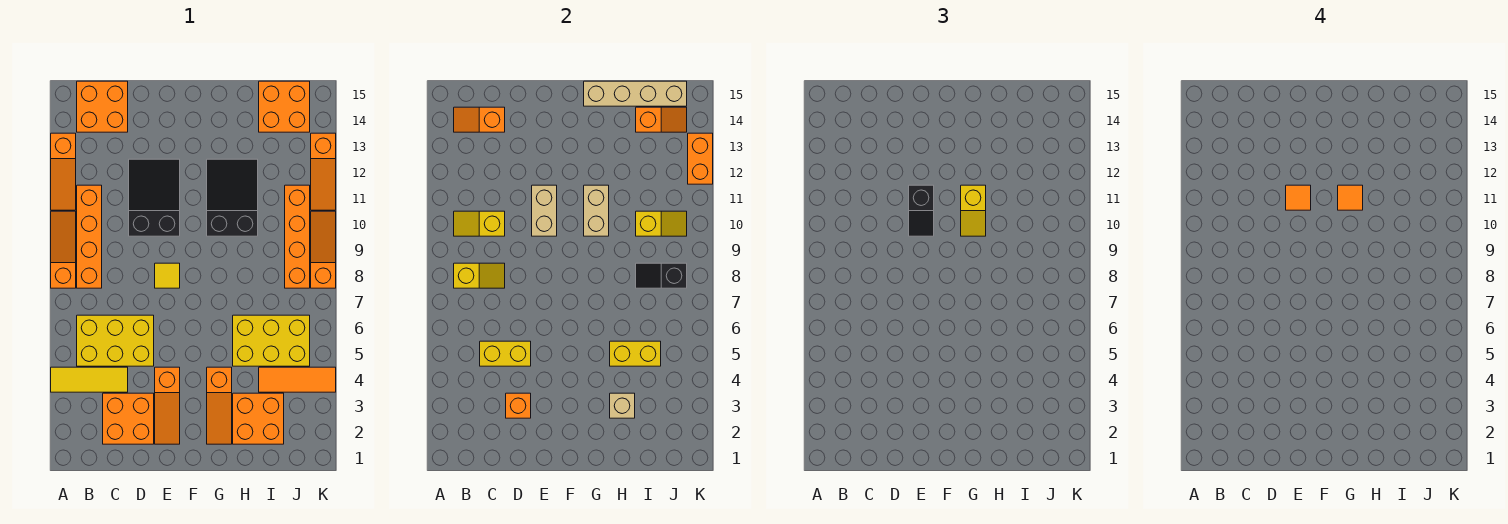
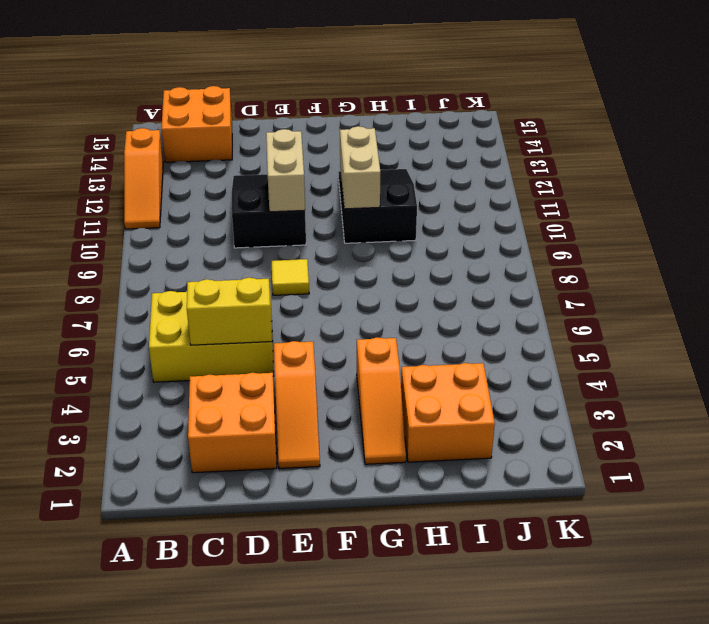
none -> yellow tile A4:C4 level 1
none -> orange slope A8:A10 level 1 top 8
none -> orange brick B8:B11 level 1
none -> yellow brick H5:J6 level 1

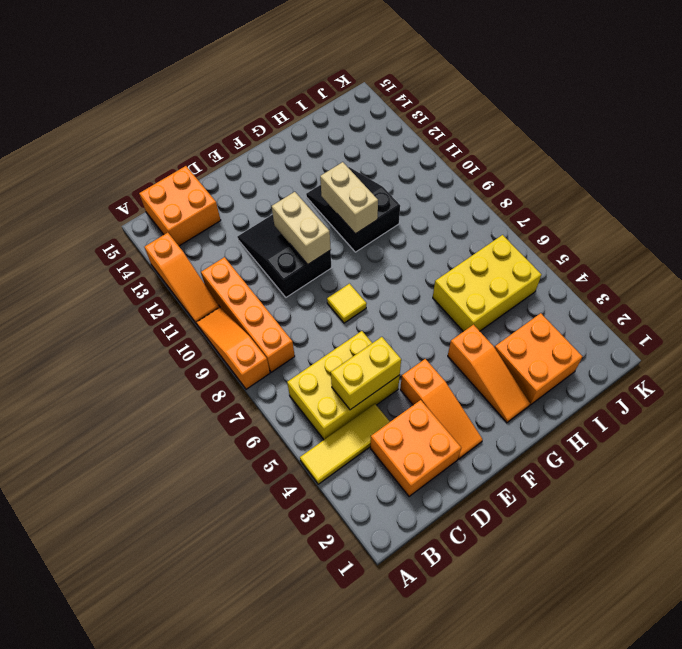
none -> orange tile I4:K4 level 1
none -> orange brick I14:J15 level 1
none -> orange brick J8:J11 level 1
none -> orange slope K8:K10 level 1 top 8

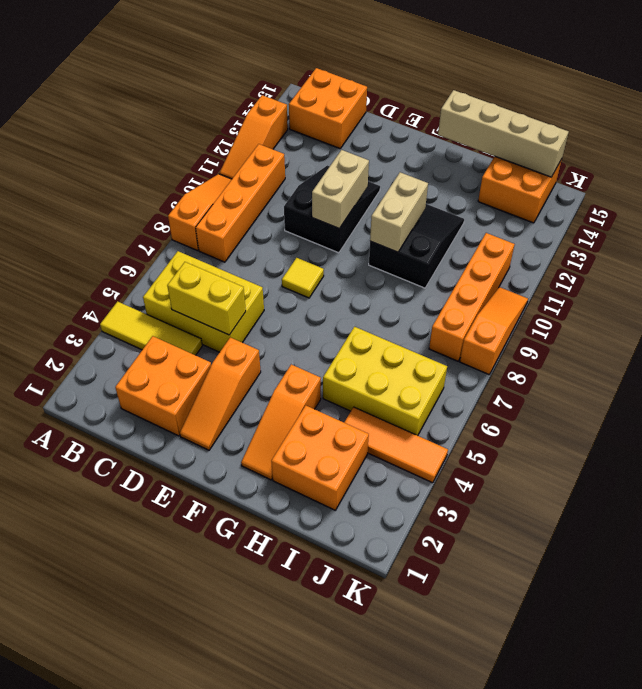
none -> orange slope K11:K13 level 1 top 13
none -> yellow slope B8:C8 level 2 top B
none -> yellow slope B10:C10 level 2 top C
none -> orange slope B14:C14 level 2 top C

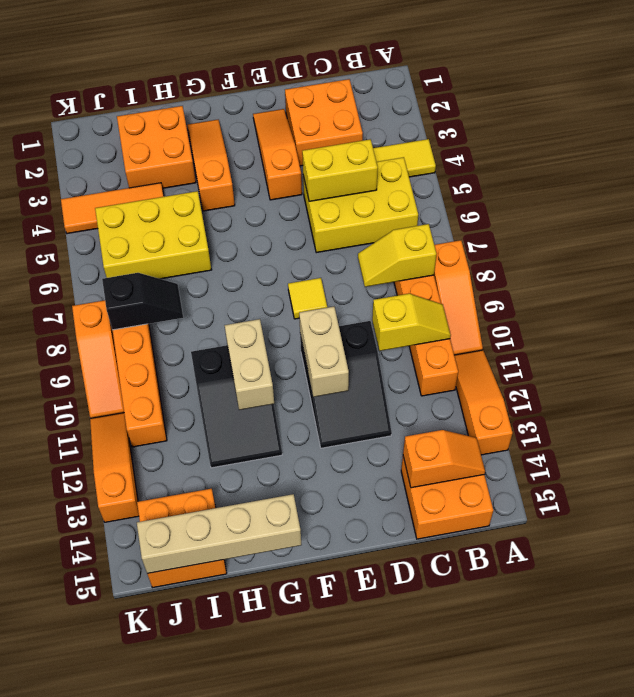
none -> orange brick D3 level 2
none -> tan brick H3 level 2
none -> yellow brick H5:I5 level 2
none -> yellow slope I10:J10 level 2 top I

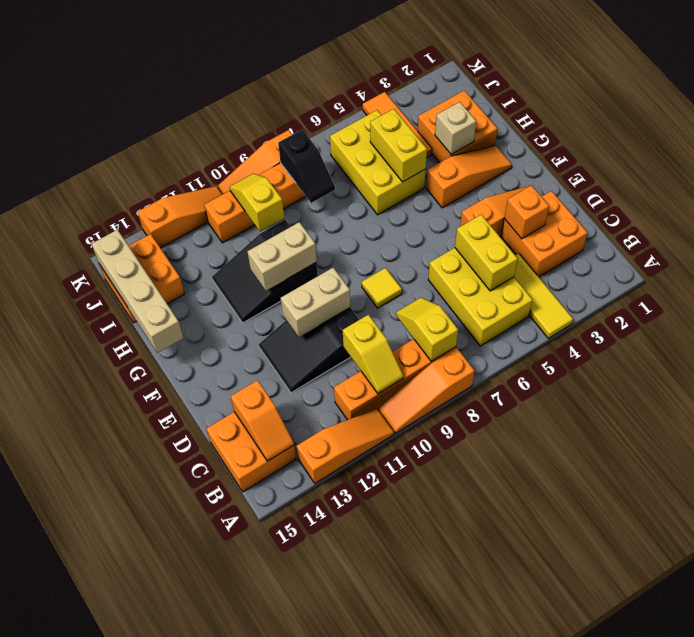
none -> orange slope I14:J14 level 2 top I
none -> orange brick K12:K13 level 2
none -> black slope E10:E11 level 3 top 11
none -> yellow slope G10:G11 level 3 top 11

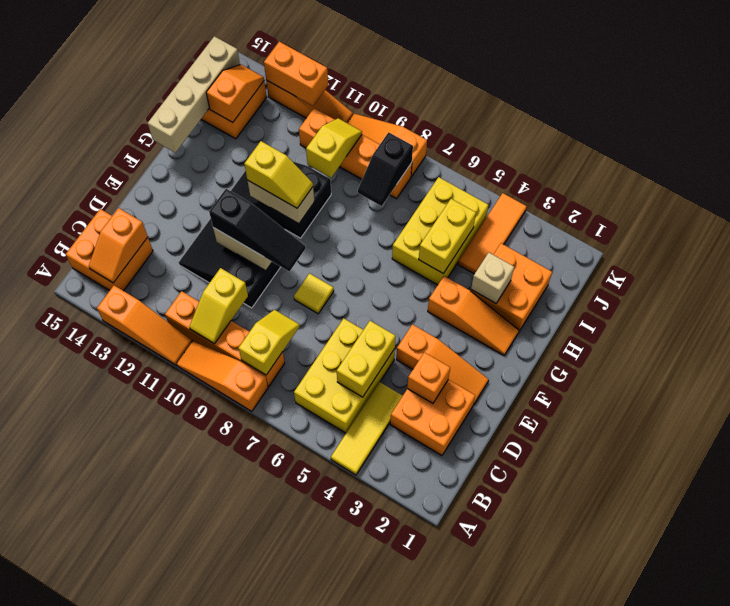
black slope E9:E11 level 3 top 11 -> black slope E10:E11 level 3 top 11
none -> orange tile E11 level 4
none -> orange tile G11 level 4

